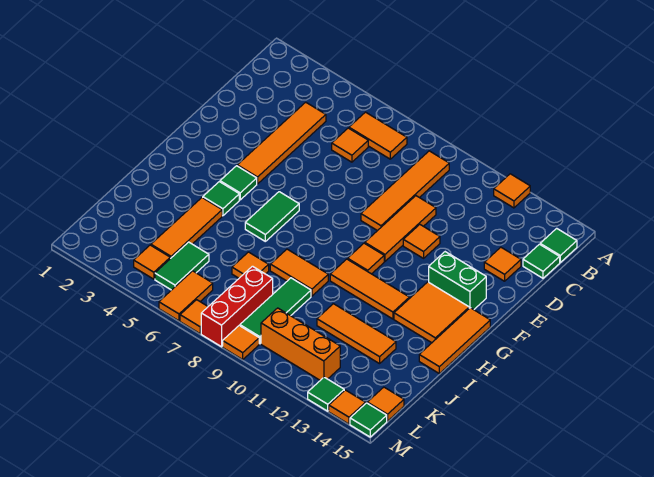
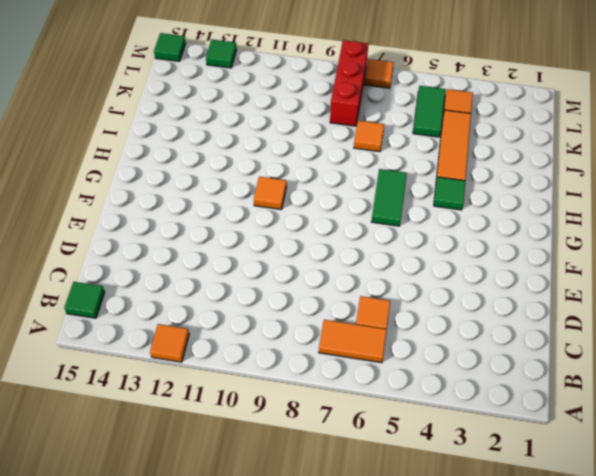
none -> orange tile B9:E9 level 1
none -> orange tile C4:F4 level 1
none -> green tile C15 level 1
none -> orange tile D10:F10 level 1

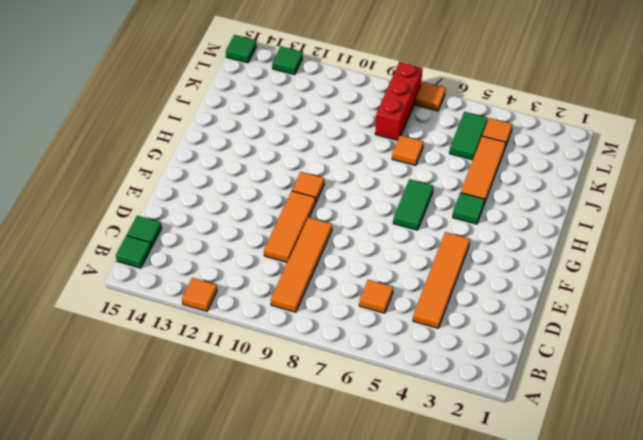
none -> orange tile B6:B7 level 1
none -> orange tile D14 level 1
none -> orange tile E11 level 1
none -> green brick F13:F14 level 1

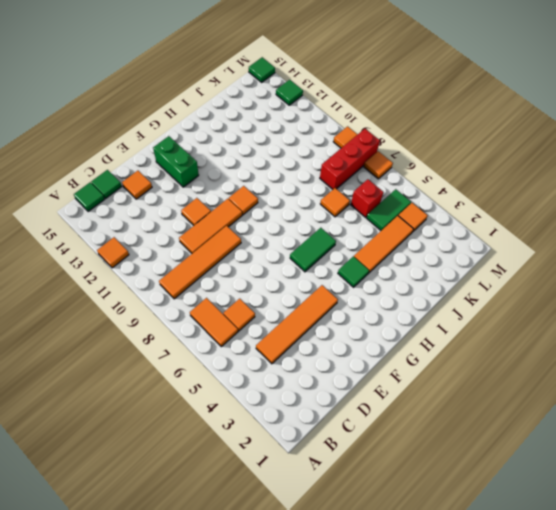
red brick K6 level 1 -> none
none -> green tile G4 level 1
none -> orange tile G13:H14 level 1
none -> orange tile G15:I15 level 1
none -> orange tile H10:H12 level 1

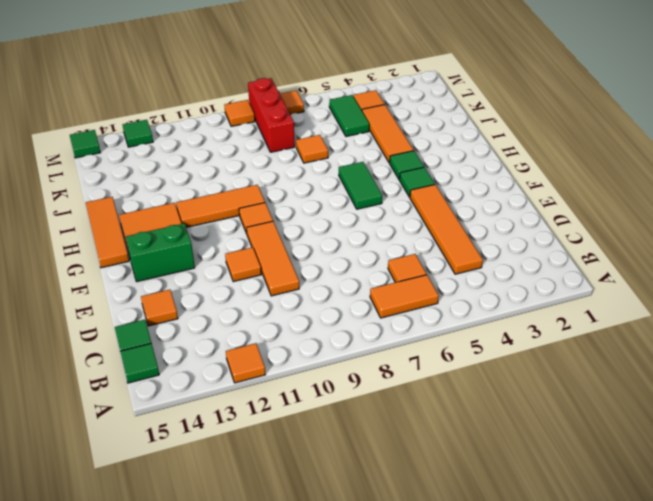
none -> orange tile B9:E9 level 1
none -> orange tile I8:I9 level 1
none -> green tile J9:L9 level 1
none -> orange tile J11:J13 level 1

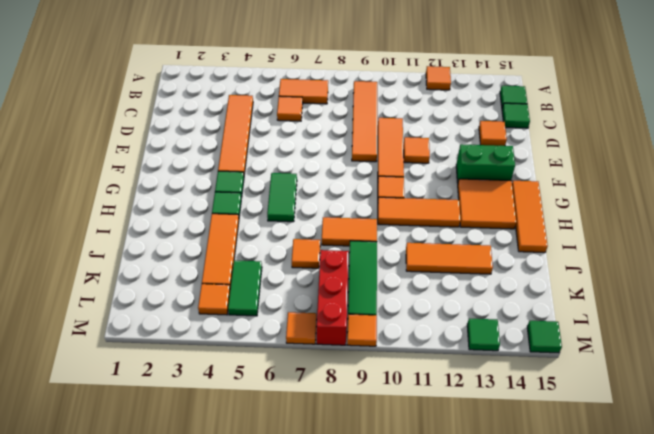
none -> orange tile L6:M6 level 1
none -> orange brick L10:L12 level 1
none -> orange tile L15 level 1
none -> orange tile M14 level 1

